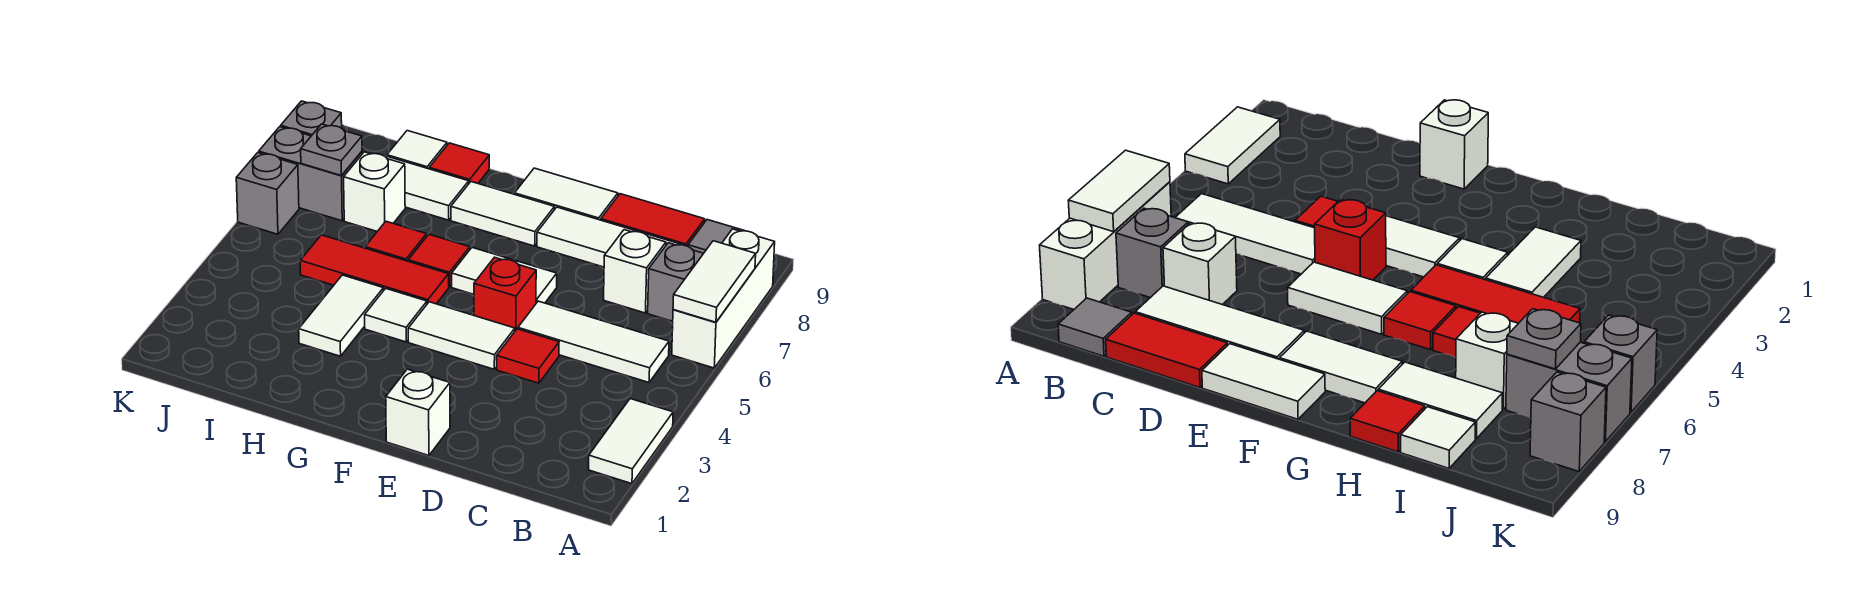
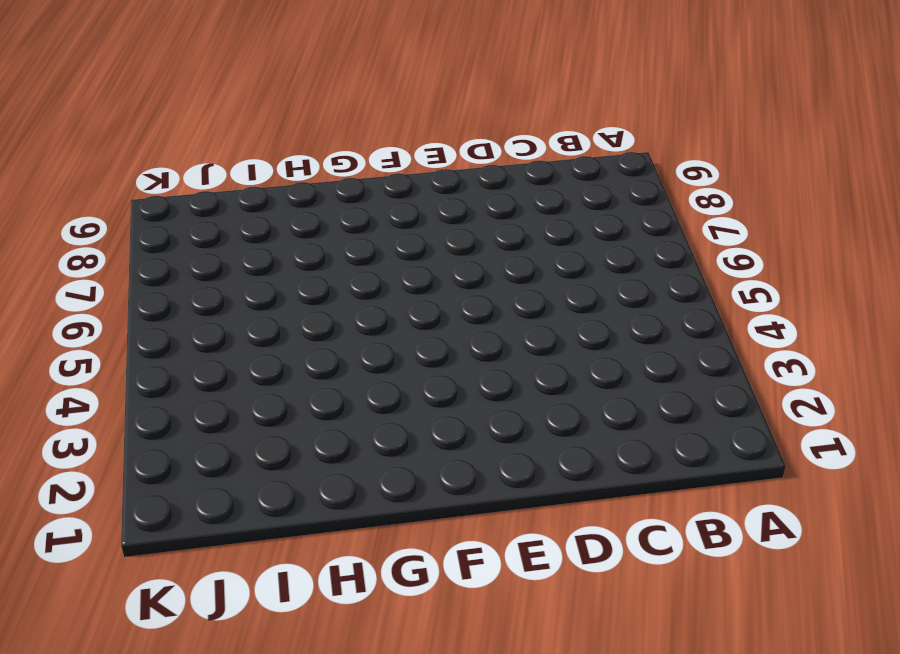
none -> white tile A2:A3 level 1
none -> white brick A6:A8 level 1
none -> white tile B5:D5 level 1

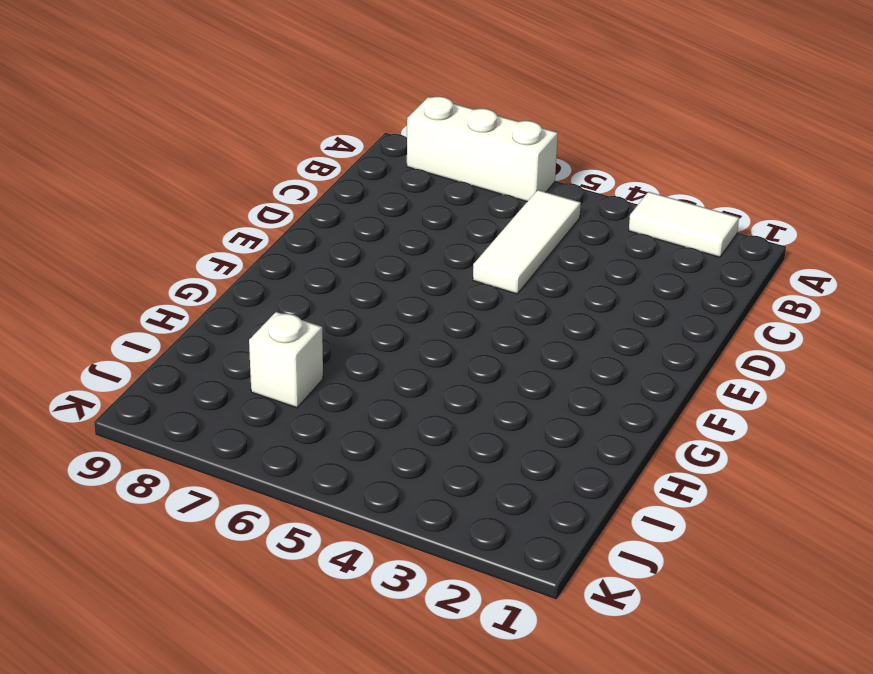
none -> grey brick B7 level 1
none -> grey tile B9 level 1
none -> white brick C7 level 1

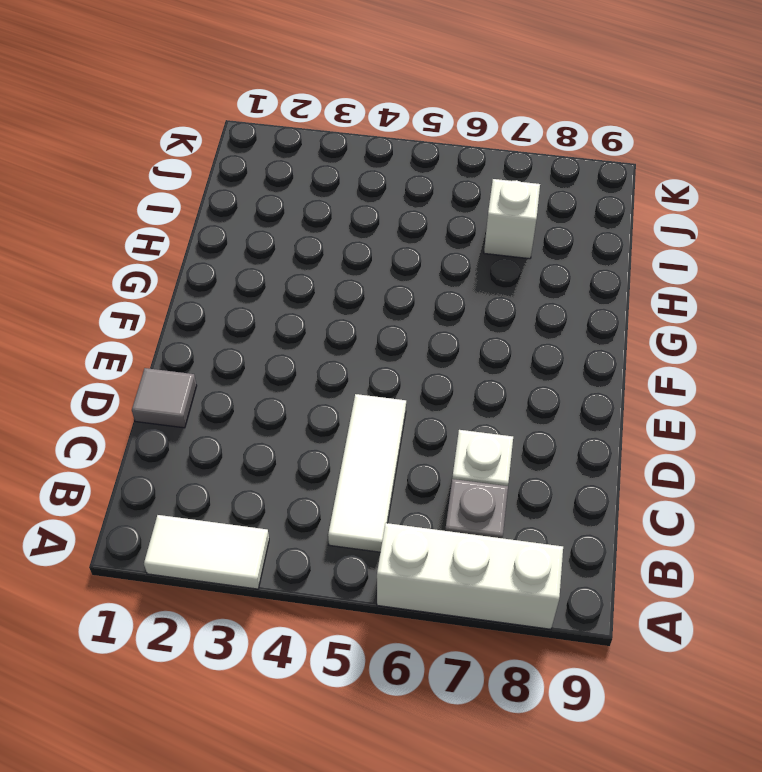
grey tile D1 level 1 -> grey tile B9 level 1
none -> white tile C8:E8 level 1
none -> red tile C9:D9 level 1
none -> red tile D4 level 1

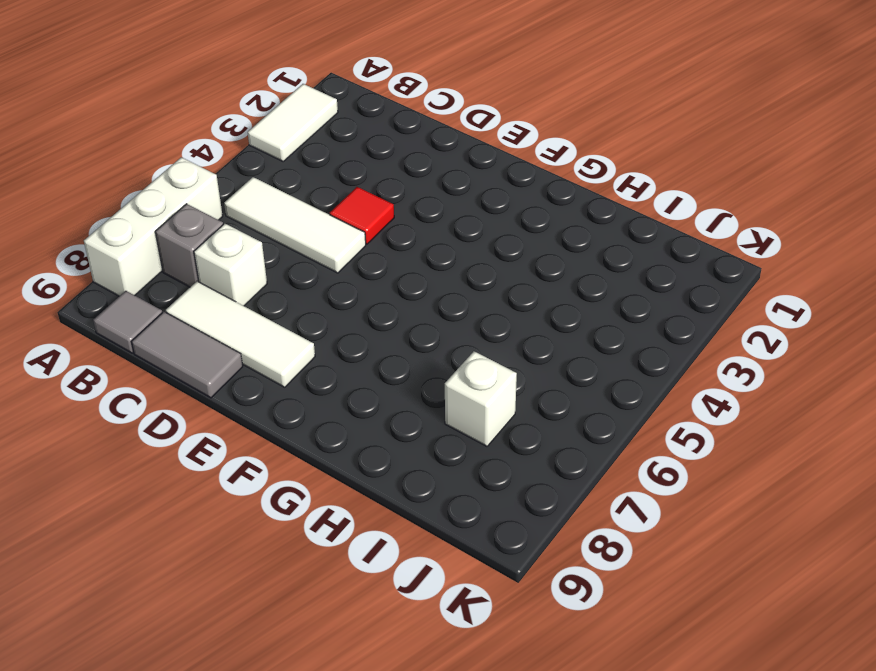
grey tile C9:D9 level 1 -> red tile C9:D9 level 1
none -> white brick E1 level 1
none -> white tile E4:F4 level 1
none -> red brick E5 level 1

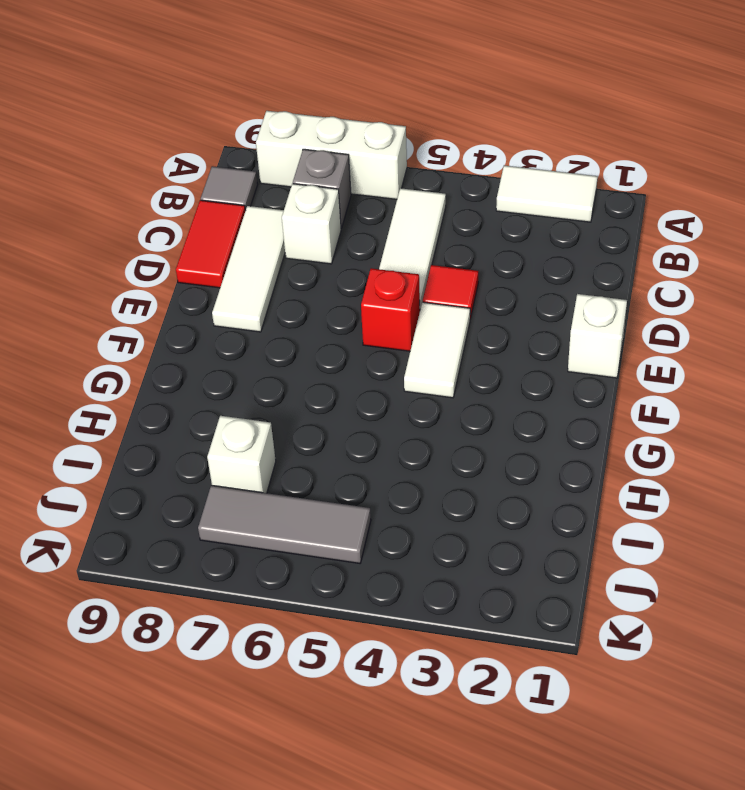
grey tile J5:J7 level 1 -> grey brick J7:K7 level 1
none -> white tile E6:F6 level 1
none -> white tile E9:F9 level 1
none -> white tile F8:G8 level 1

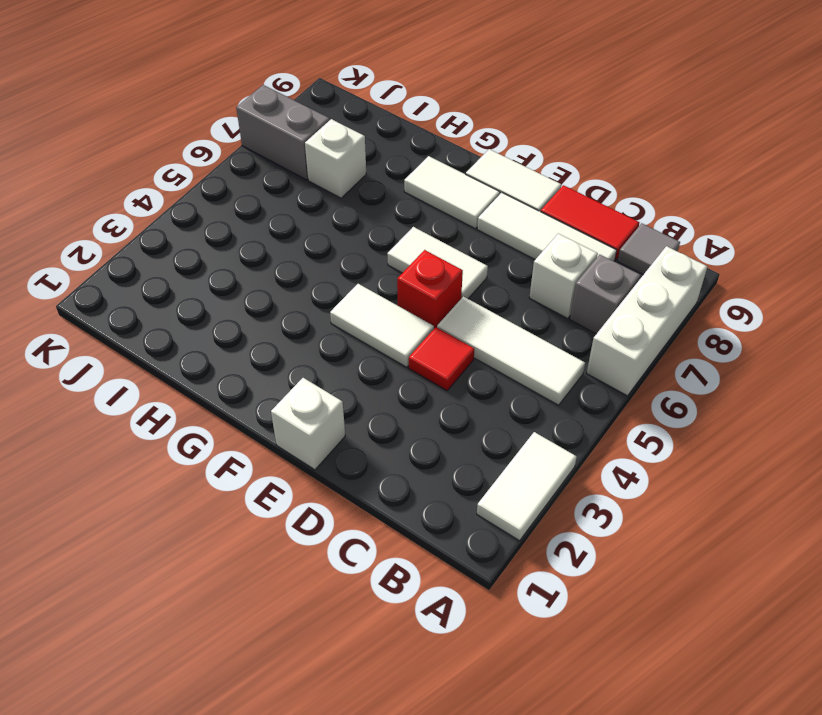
none -> white tile G4 level 1
none -> red tile G5:I5 level 1
none -> red tile G6 level 1

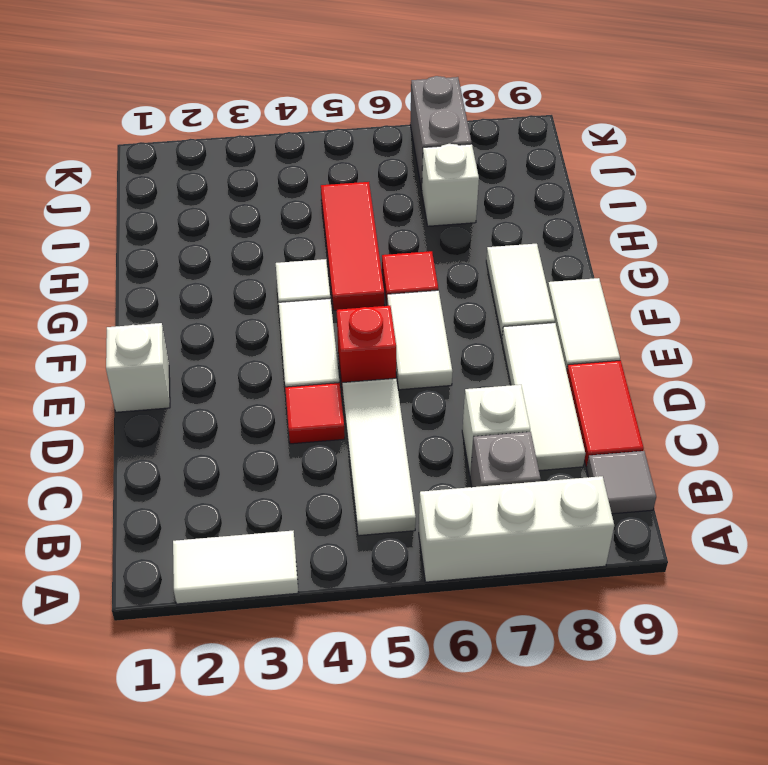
none -> white tile H3:H4 level 1
none -> red tile H6 level 1
none -> white tile H8:I8 level 1

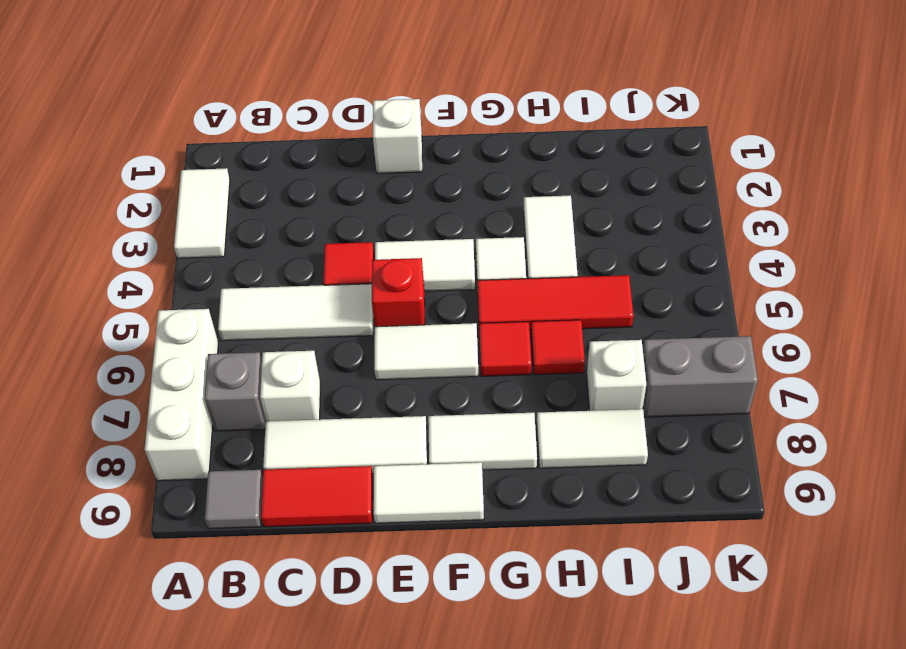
none -> red tile H9 level 1
none -> white tile I9 level 1
none -> grey brick K6 level 1

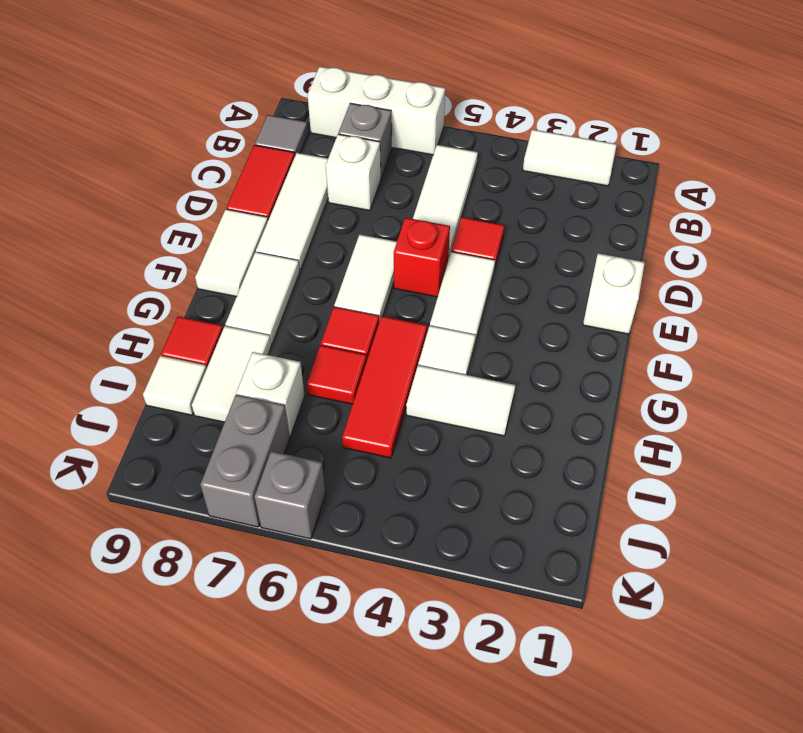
none -> grey brick K8 level 1
none -> white tile A6:A7 level 2
none -> grey plate J7 level 2

